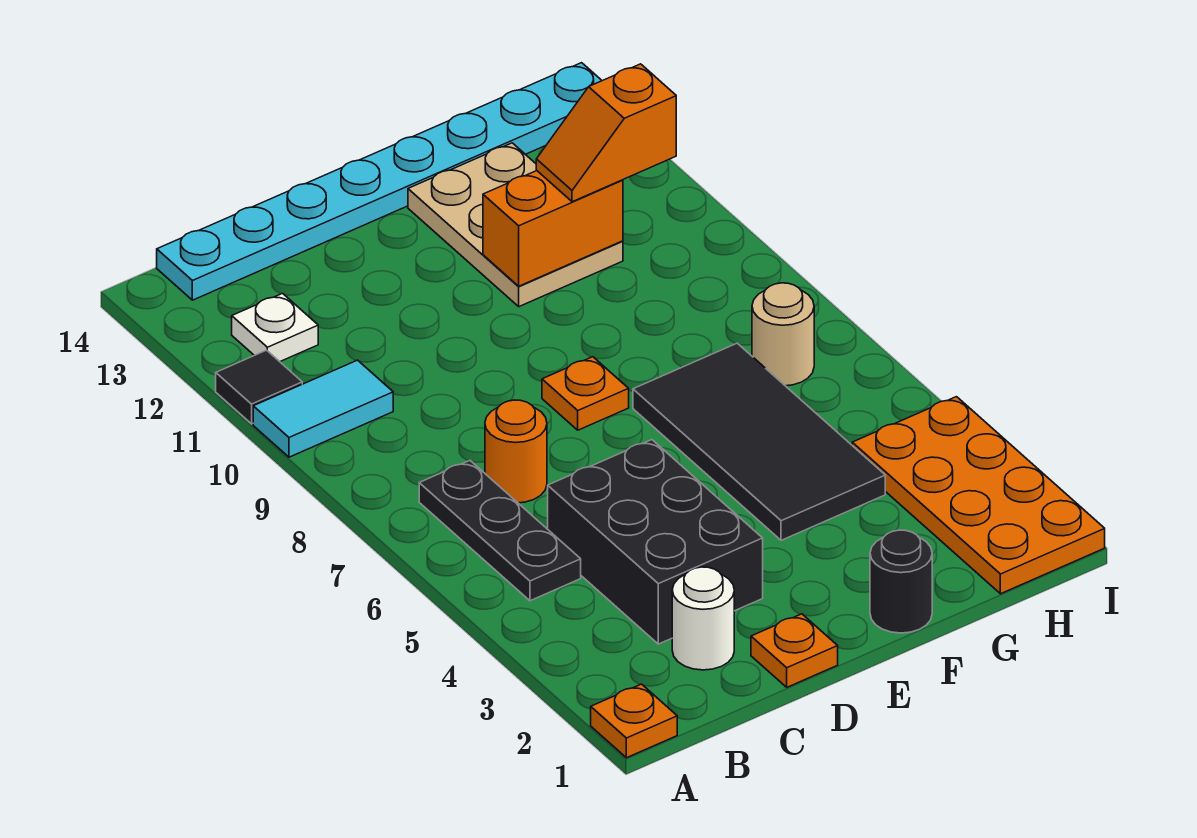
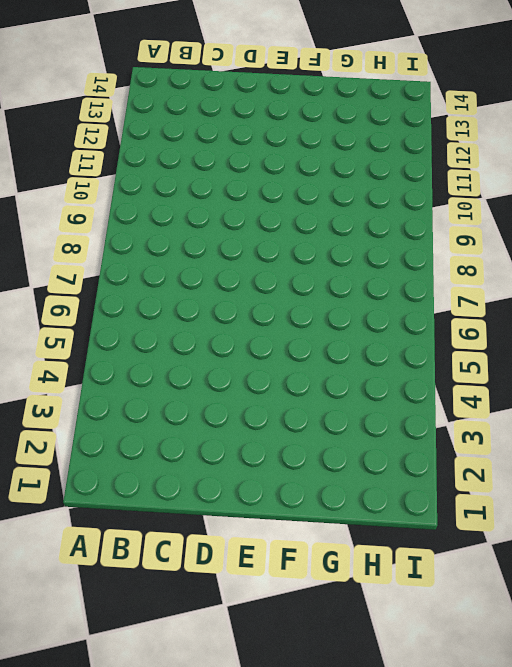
none -> orange plate A1 level 1
none -> cyan tile A10:B10 level 1
none -> black tile A11 level 1

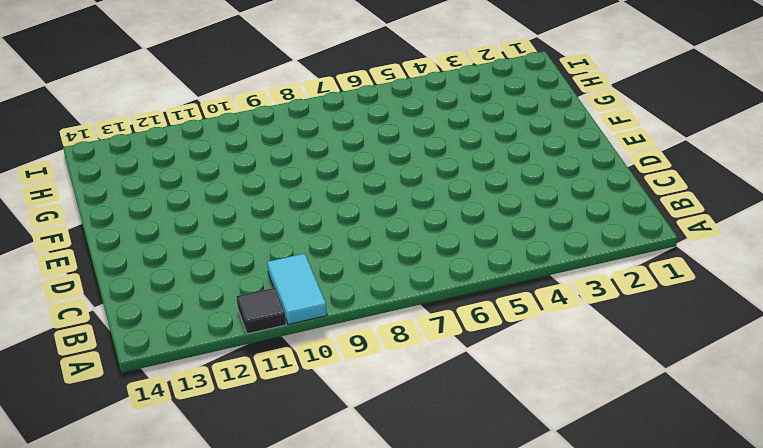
none -> orange plate A1 level 1
none -> black plate B5:B7 level 1
none -> white plate B12 level 1

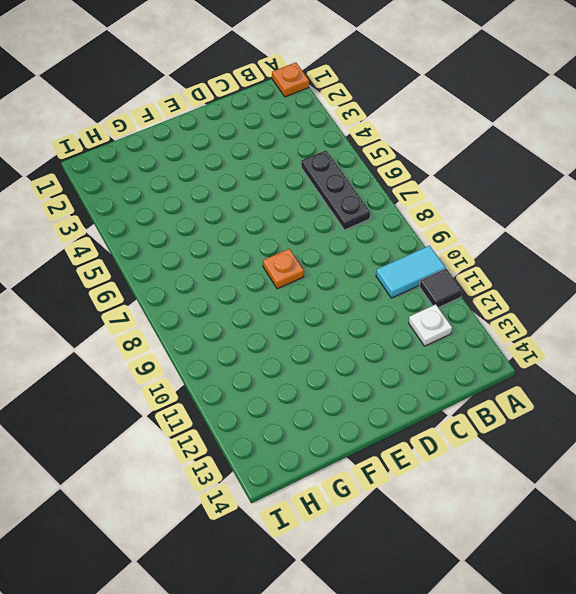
none -> cyan plate B14:I14 level 1
none -> white round brick C2 level 1
none -> black brick C3:D5 level 1

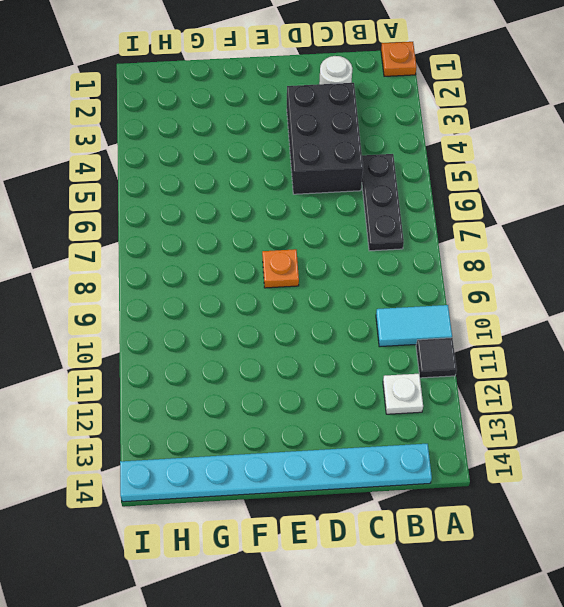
none -> orange round brick C7 level 1
none -> orange plate D1 level 1
none -> black round brick F1 level 1

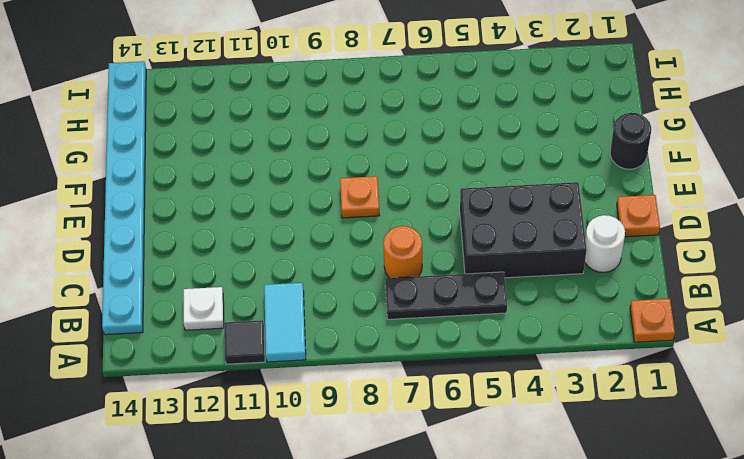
none -> black tile F4:G7 level 1
none -> tan plate F11:G13 level 1
none -> orange plate H1:I4 level 1

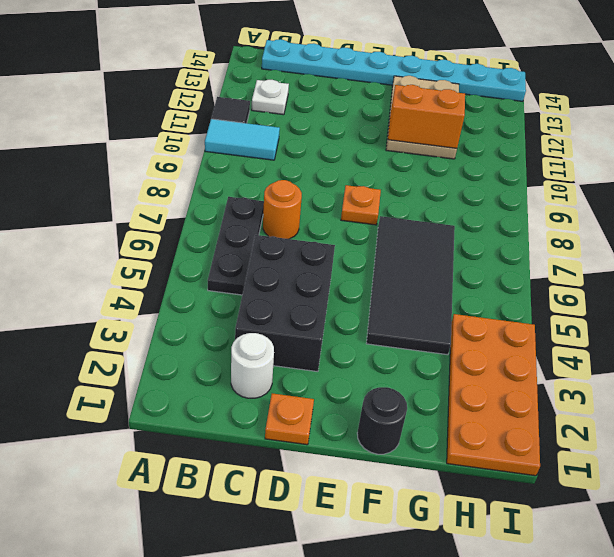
none -> orange plate A1 level 1
none -> tan round brick H7 level 1
none -> orange slope G11:H11 level 3 top H

